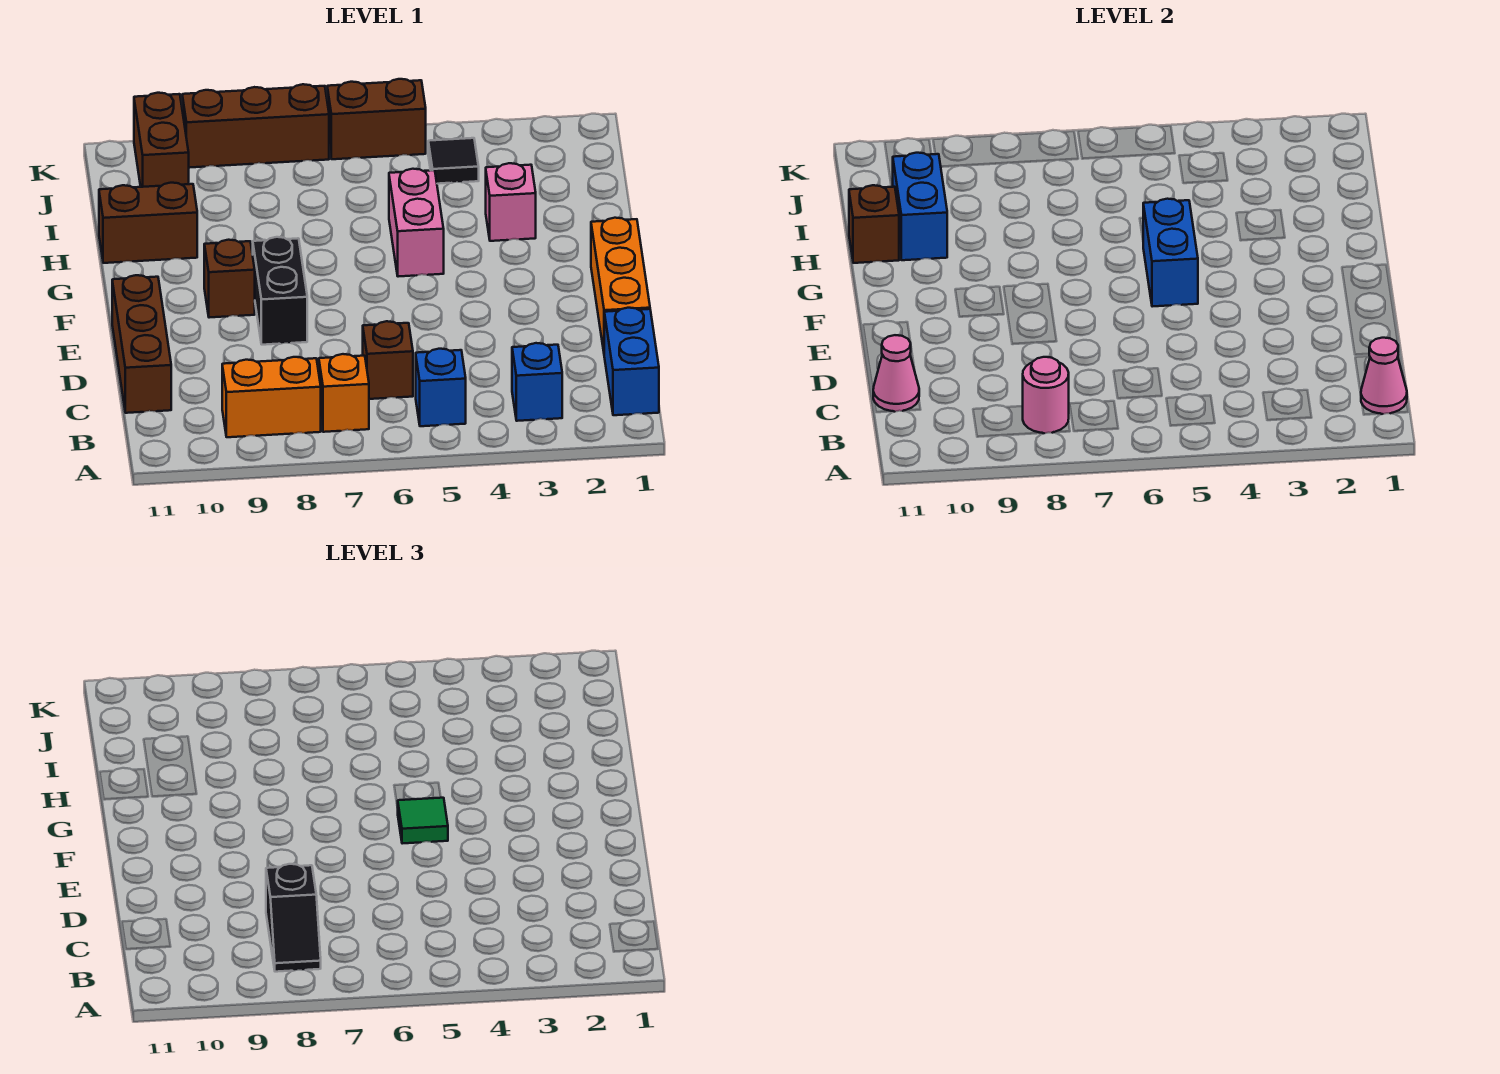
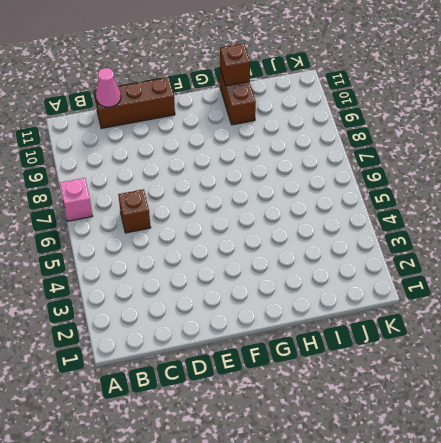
pink brick A7 level 1 -> pink brick H3 level 1
none -> blue brick B1:C1 level 1
none -> blue brick B3 level 1
none -> blue brick B5 level 1

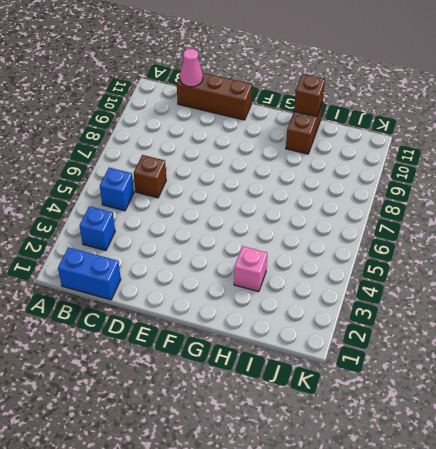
none -> orange brick B7 level 1
none -> orange brick B8:B9 level 1
none -> orange brick D1:F1 level 1

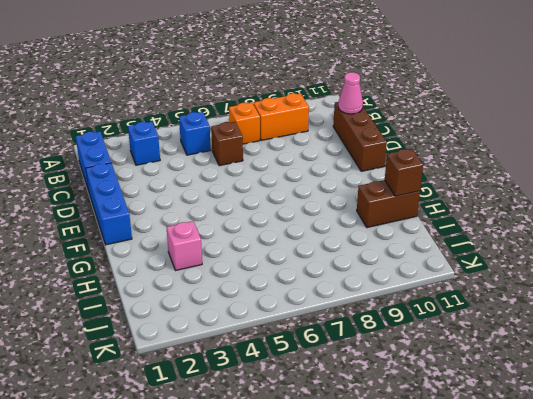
blue brick D1:F1 level 1 -> orange brick D1:F1 level 1
none -> black brick E8:F8 level 1
none -> brown brick F9 level 1
none -> pink brick G5:H5 level 1

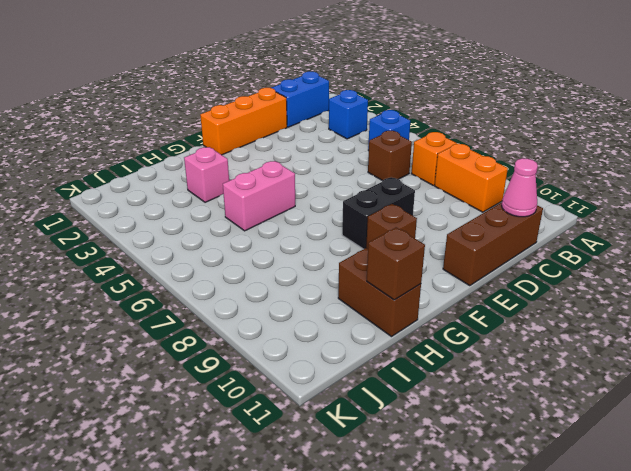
none -> black tile J4 level 1
none -> brown brick J10:K10 level 1
none -> brown brick K5:K6 level 1

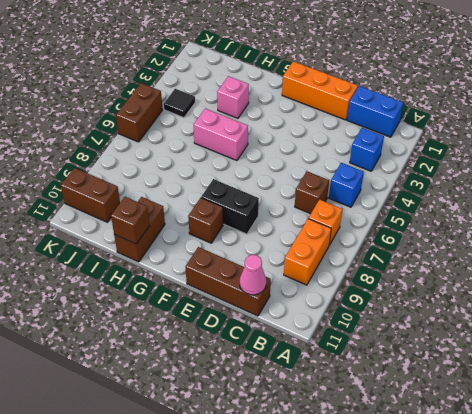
none -> brown brick K7:K9 level 1
none -> pink cone B1 level 2
none -> pink round brick B8 level 2

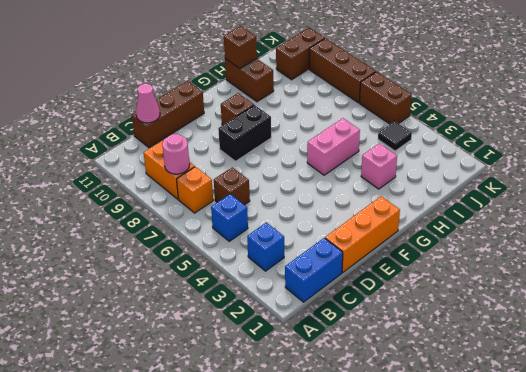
none -> pink cone B1 level 2
none -> blue brick F5:G5 level 2
none -> blue brick H10:I10 level 2

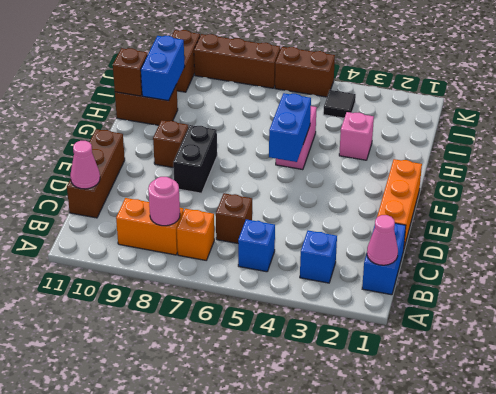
none -> black slope B8:C8 level 3 top C
none -> green tile F5 level 3

